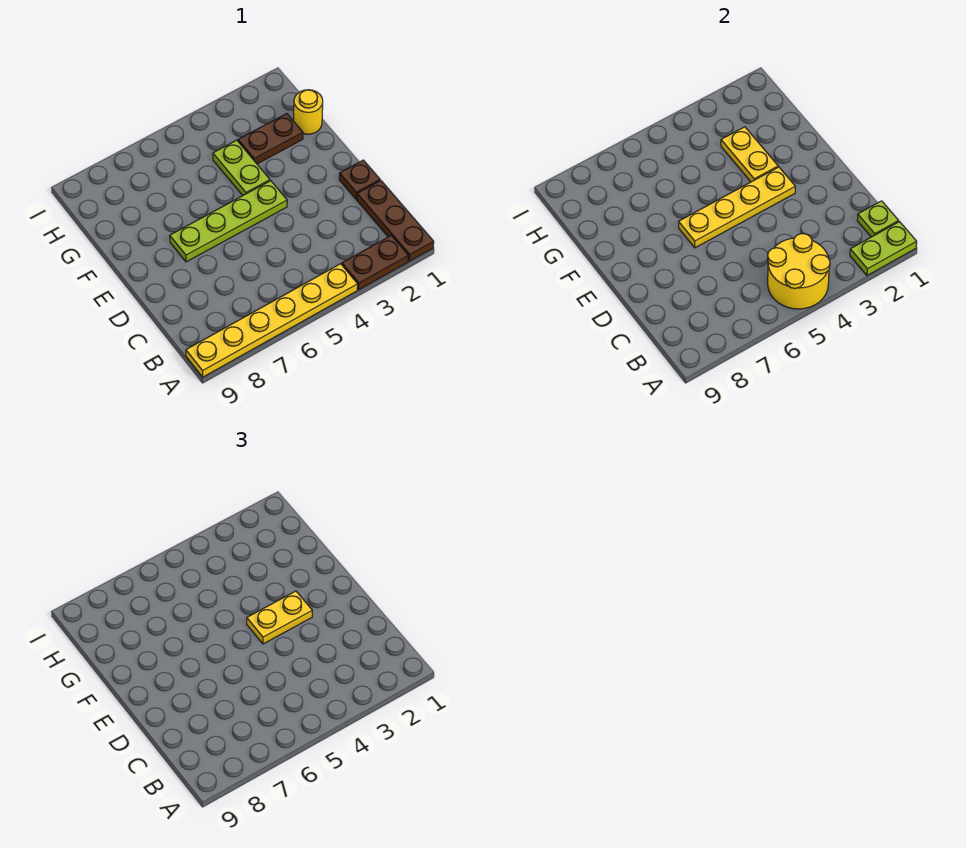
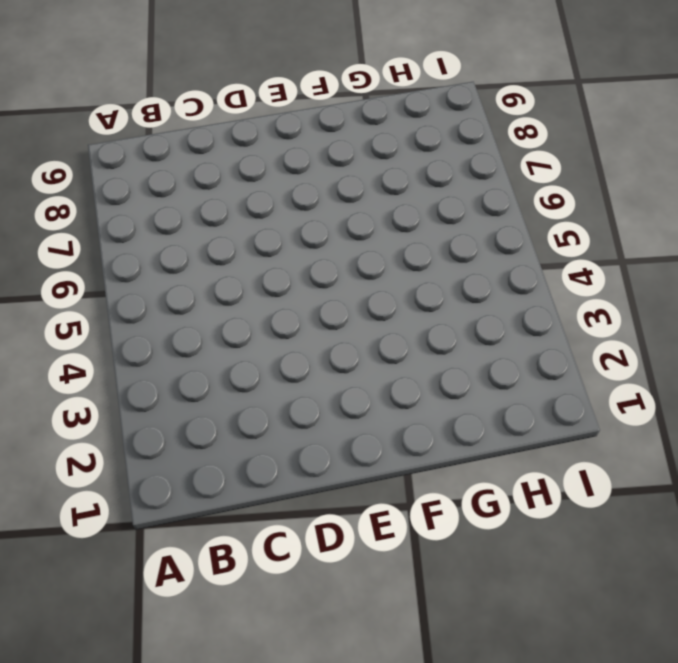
none -> brown plate A1:C1 level 1
none -> brown plate A2:A3 level 1
none -> yellow plate A4:A9 level 1

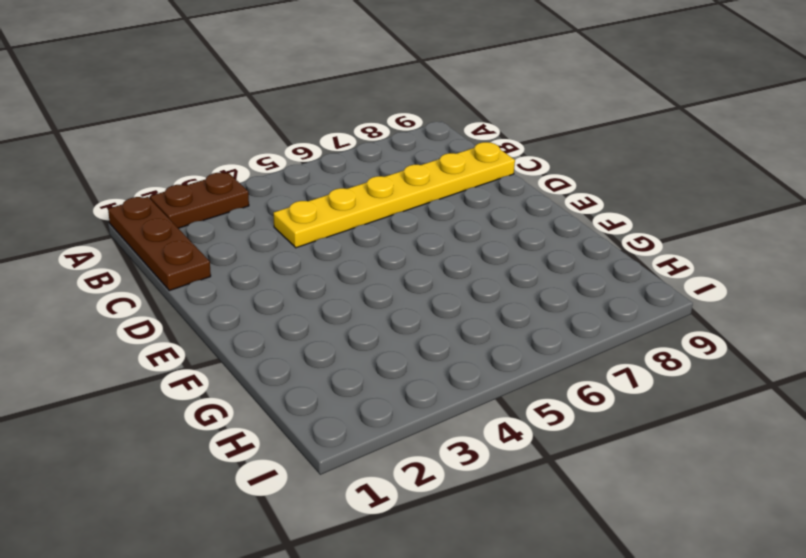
yellow plate C4:C9 level 1 -> yellow plate A4:A9 level 1
none -> brown plate D1 level 1
none -> lime plate E4:E7 level 1
none -> lime plate F4:G4 level 1

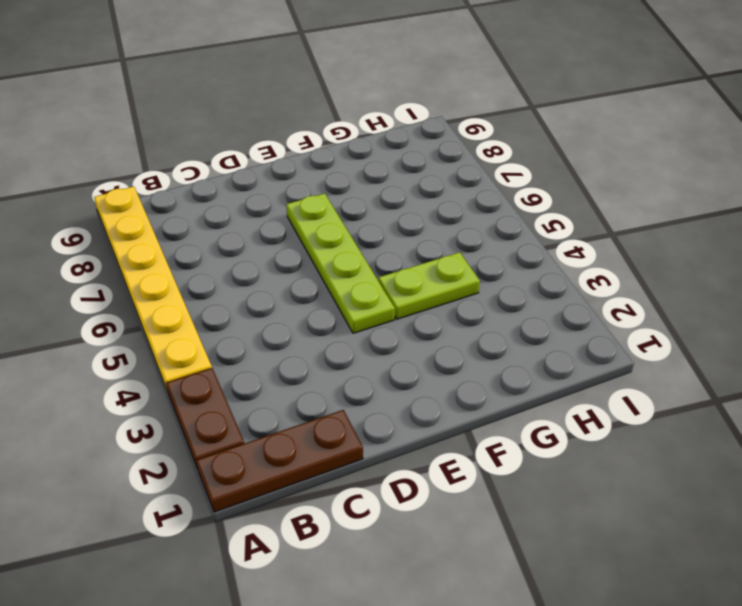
none -> brown plate D1 level 1
none -> yellow round brick G1 level 1
none -> brown plate G2:G3 level 1

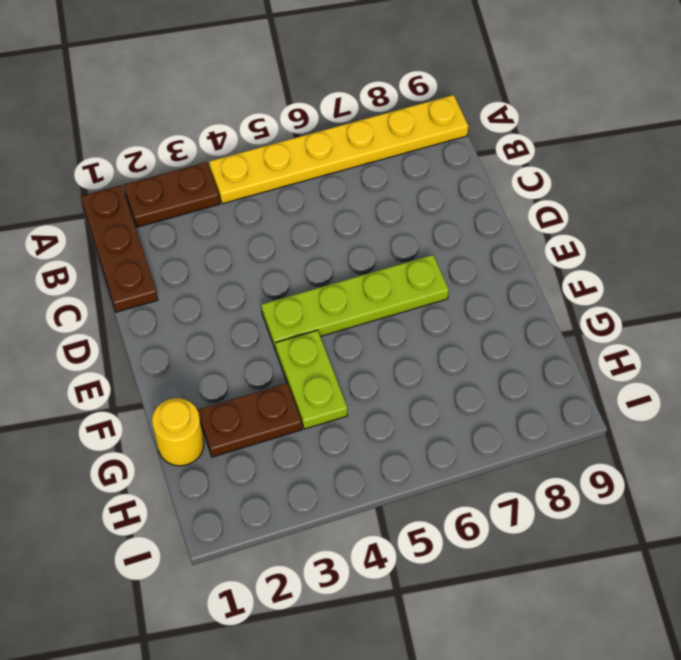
none -> brown plate D1 level 1
none -> lime plate A1:A2 level 2
none -> yellow round brick A4:B5 level 2

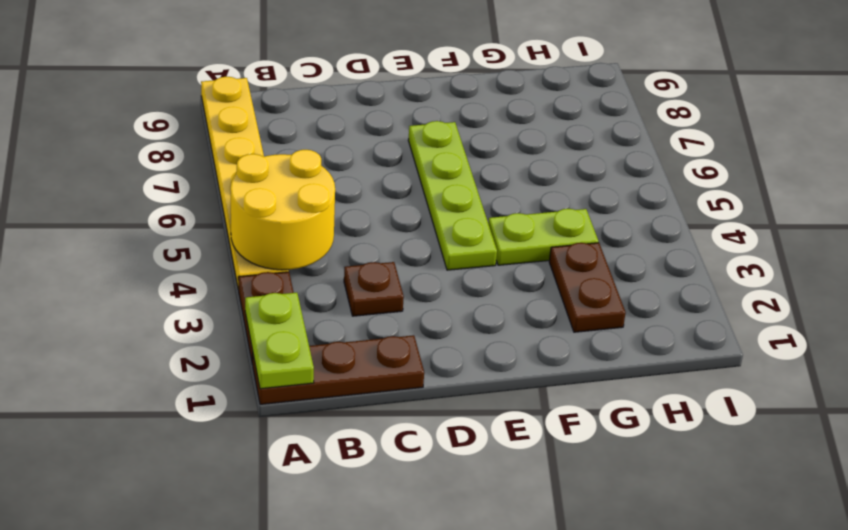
brown plate C3 level 1 -> brown plate D1 level 1
none -> yellow round brick G1 level 1
none -> lime plate B1 level 2
none -> yellow plate E3:E6 level 2

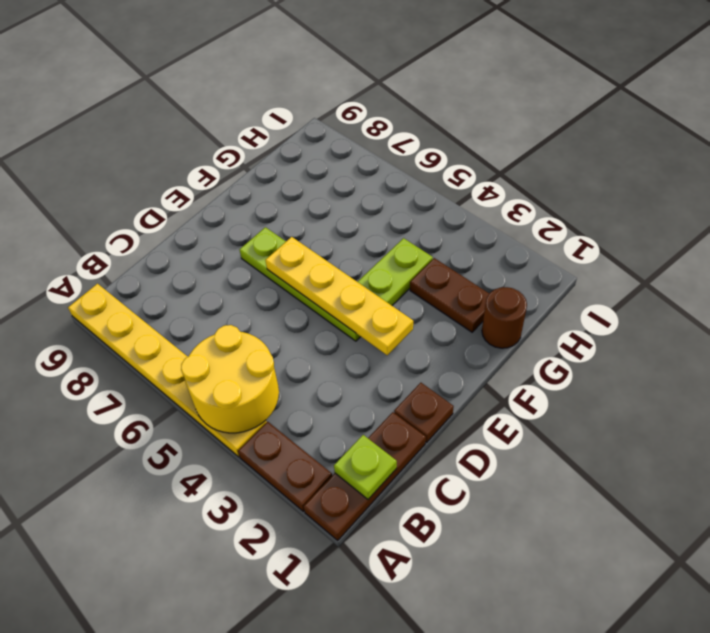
brown round brick G1 level 1 -> yellow round brick G1 level 1
none -> lime plate A1:A2 level 2
none -> yellow plate F3:G3 level 2
none -> yellow plate E3:E4 level 3

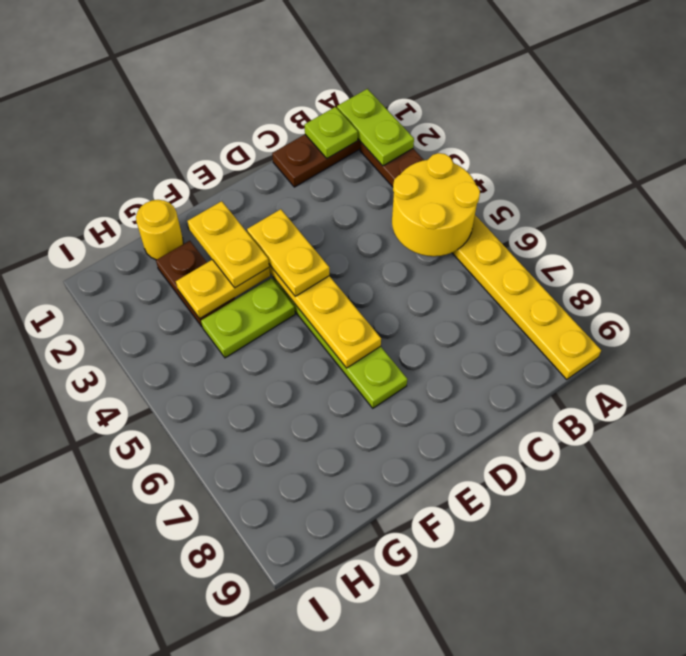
yellow plate F2:F3 level 3 -> none
none -> brown plate D1 level 1

